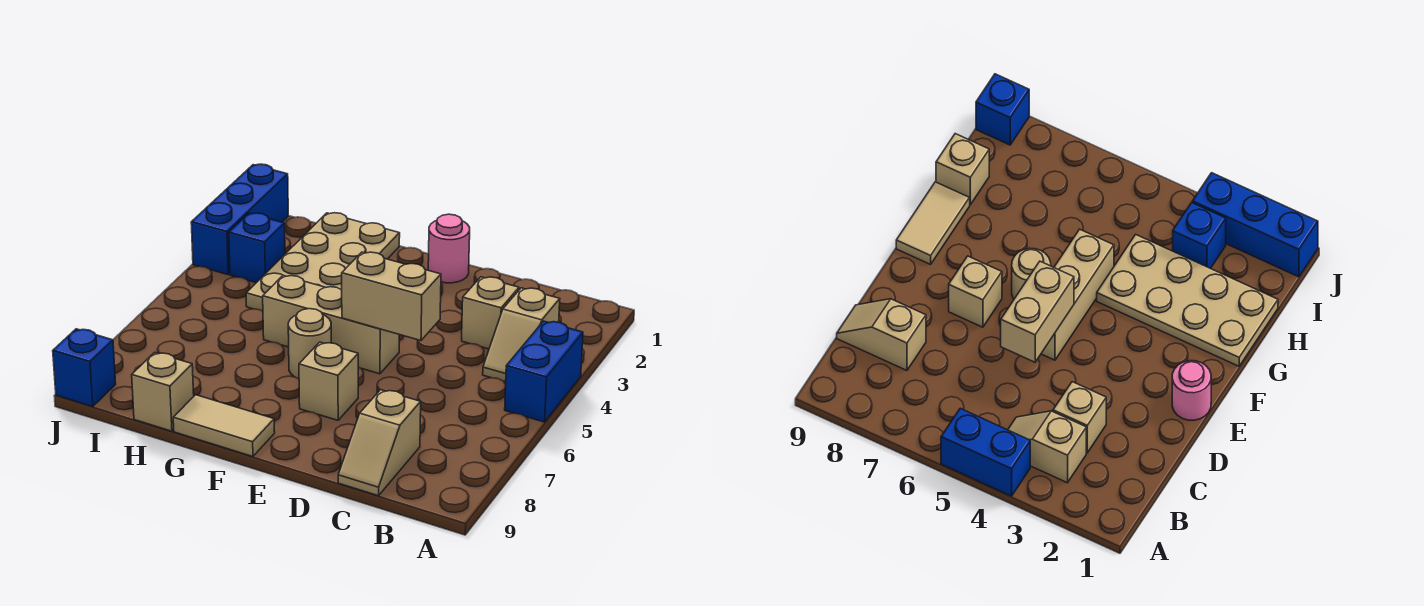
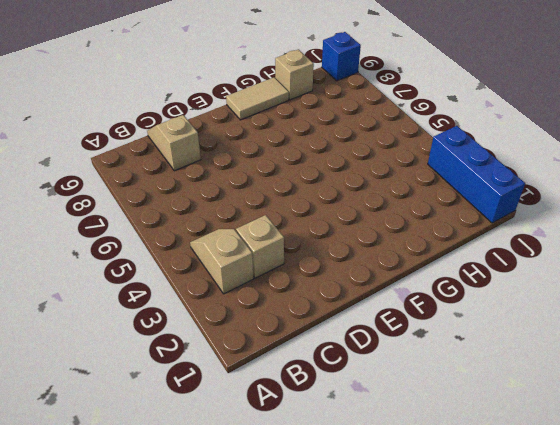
none -> blue brick A4:A5 level 1
none -> pink round brick E1 level 1
none -> tan brick E5:G5 level 1

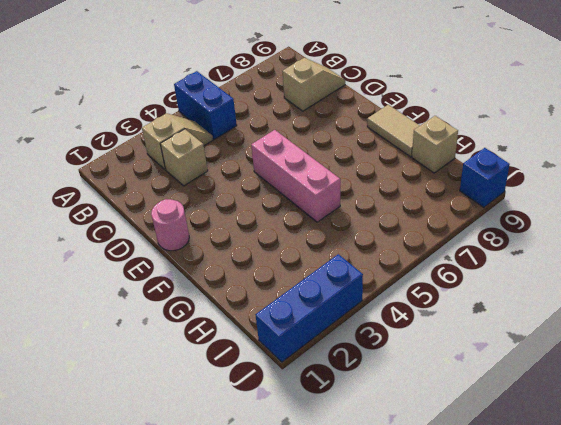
blue brick A5:B5 level 1 -> blue brick A4:A5 level 1
pink brick E5:G5 level 1 -> tan brick E5:G5 level 1
none -> tan brick E7 level 1
none -> tan round brick F6 level 1
none -> tan plate G1:H4 level 1

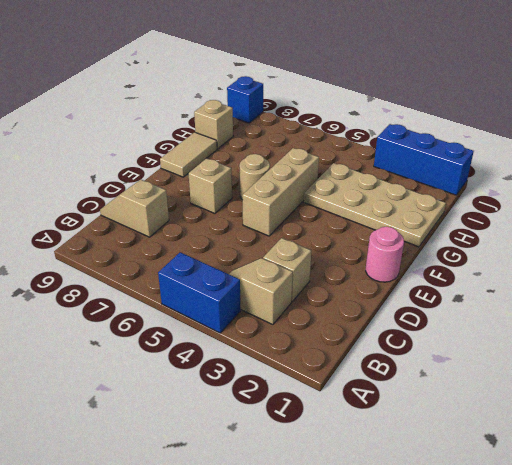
none -> blue brick I3 level 1
none -> tan brick D5:E5 level 2

